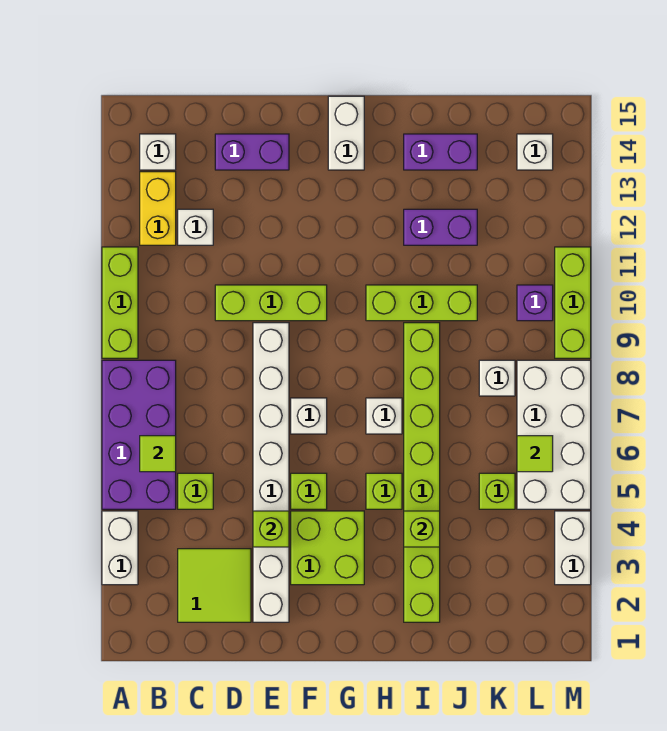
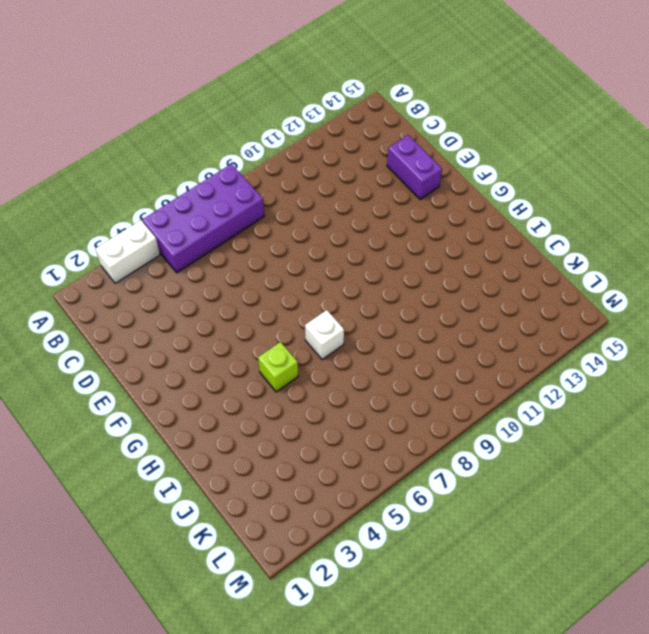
none -> lime brick A9:A11 level 1
none -> yellow brick B12:B13 level 1
none -> white brick B14 level 1
none -> lime tile C2:D3 level 1

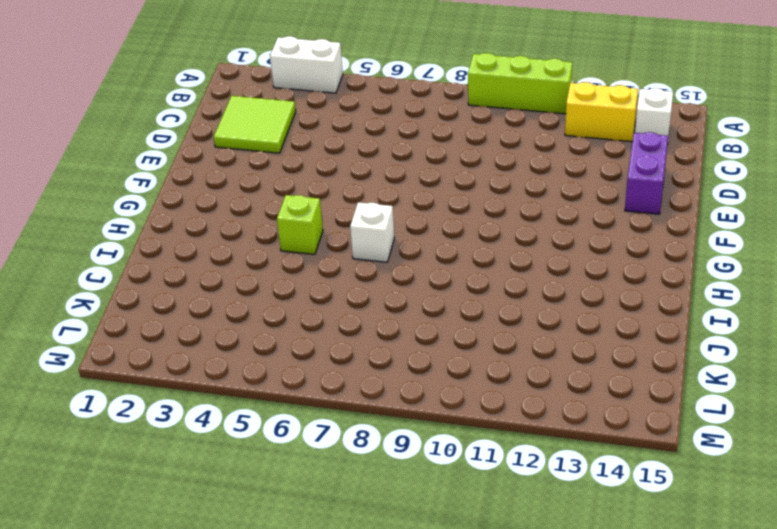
none -> purple brick A5:B8 level 1
none -> lime brick C5 level 1
none -> white brick C12 level 1
none -> lime brick D10:F10 level 1

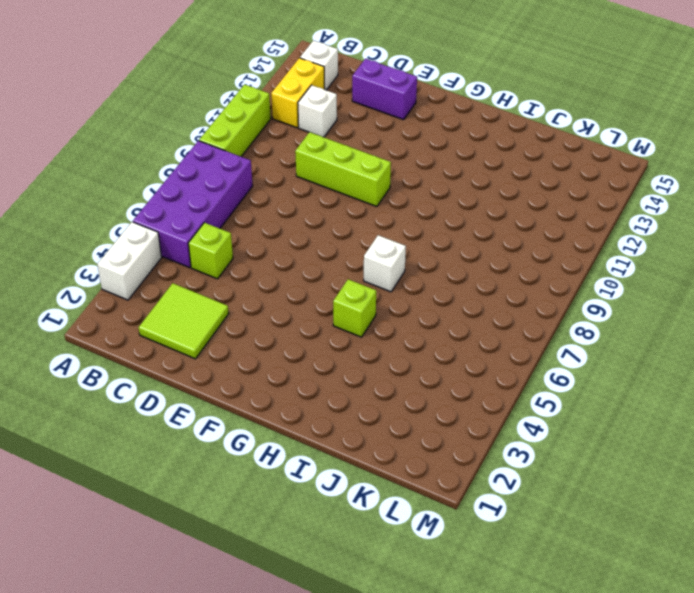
none -> white brick E2:E9 level 1
none -> lime brick F3:G4 level 1
none -> lime brick F5 level 1
none -> white brick F7 level 1

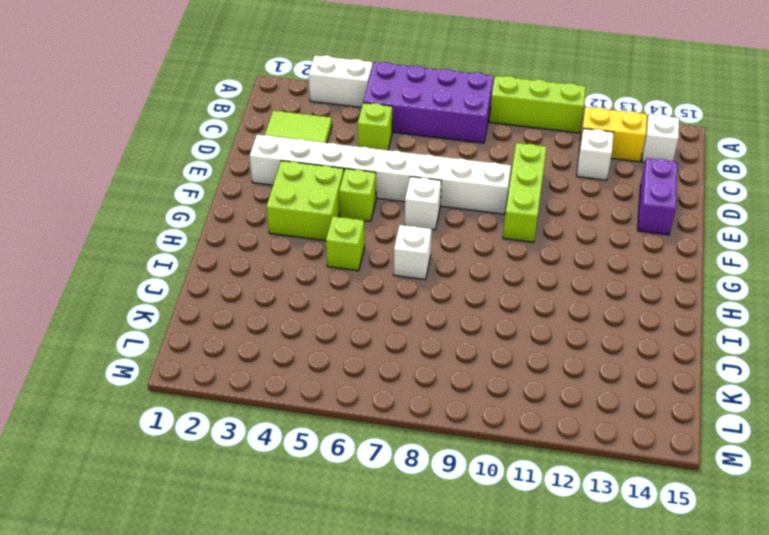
none -> white brick G14:G15 level 1
none -> lime brick H10:J10 level 1
none -> lime brick I2:I9 level 1
none -> purple brick I12:J12 level 1

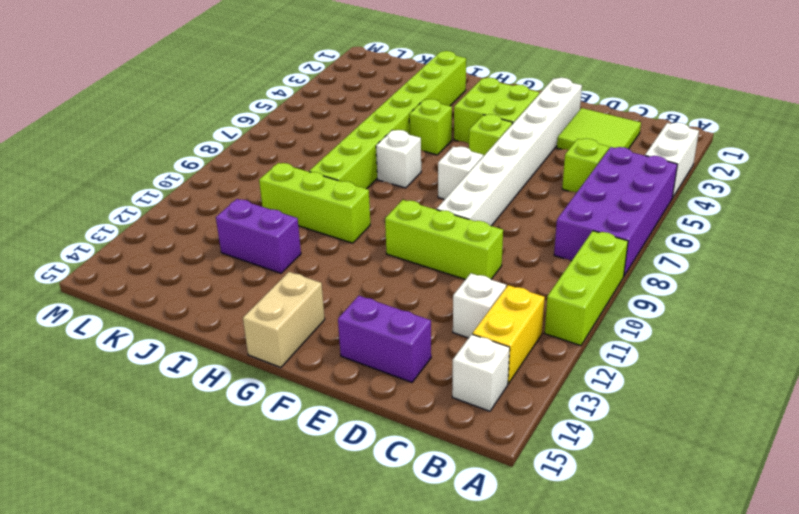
tan brick G14:G15 level 1 -> white brick G14:G15 level 1
none -> purple brick I14:J14 level 1
none -> lime brick K5 level 1
none -> white brick K8 level 1
none -> white brick L5:M8 level 1

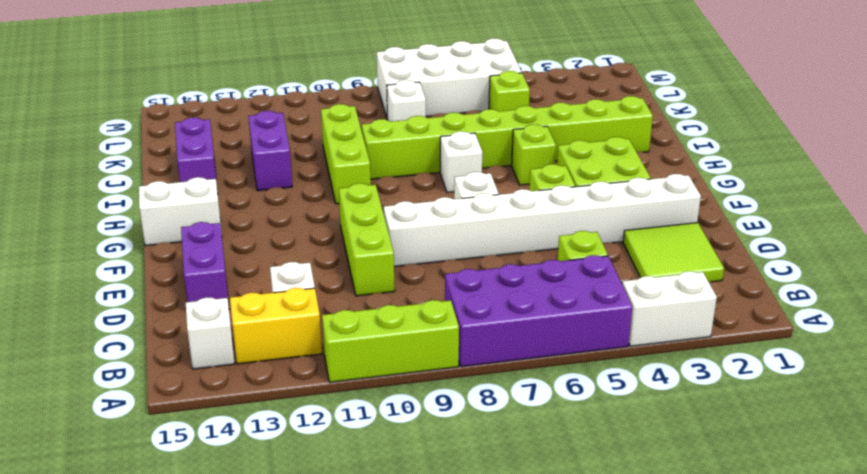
none -> purple brick L10 level 1
none -> white brick L14 level 1
none -> white brick M3:M4 level 1
none -> lime brick M9:M11 level 1

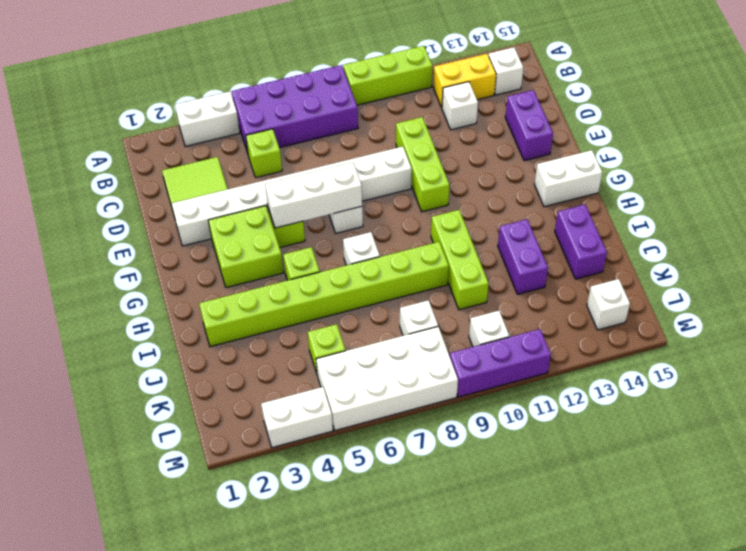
white brick F5:F7 level 2 -> none
white brick L10 level 1 -> purple brick L10 level 1
purple brick M9:M11 level 1 -> lime brick M9:M11 level 1
none -> lime tile B6 level 2
none -> lime brick E4 level 2
none -> lime brick I4 level 2
none -> lime tile L6 level 2

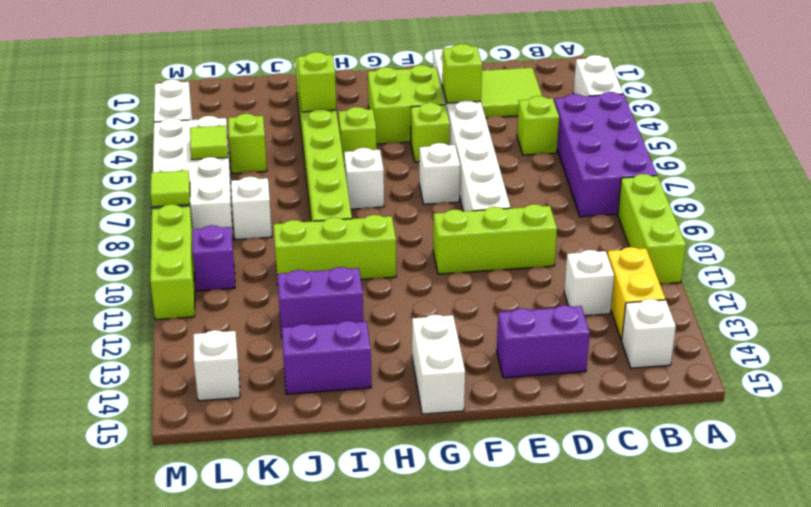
lime tile M8 level 2 -> lime tile B6 level 2

